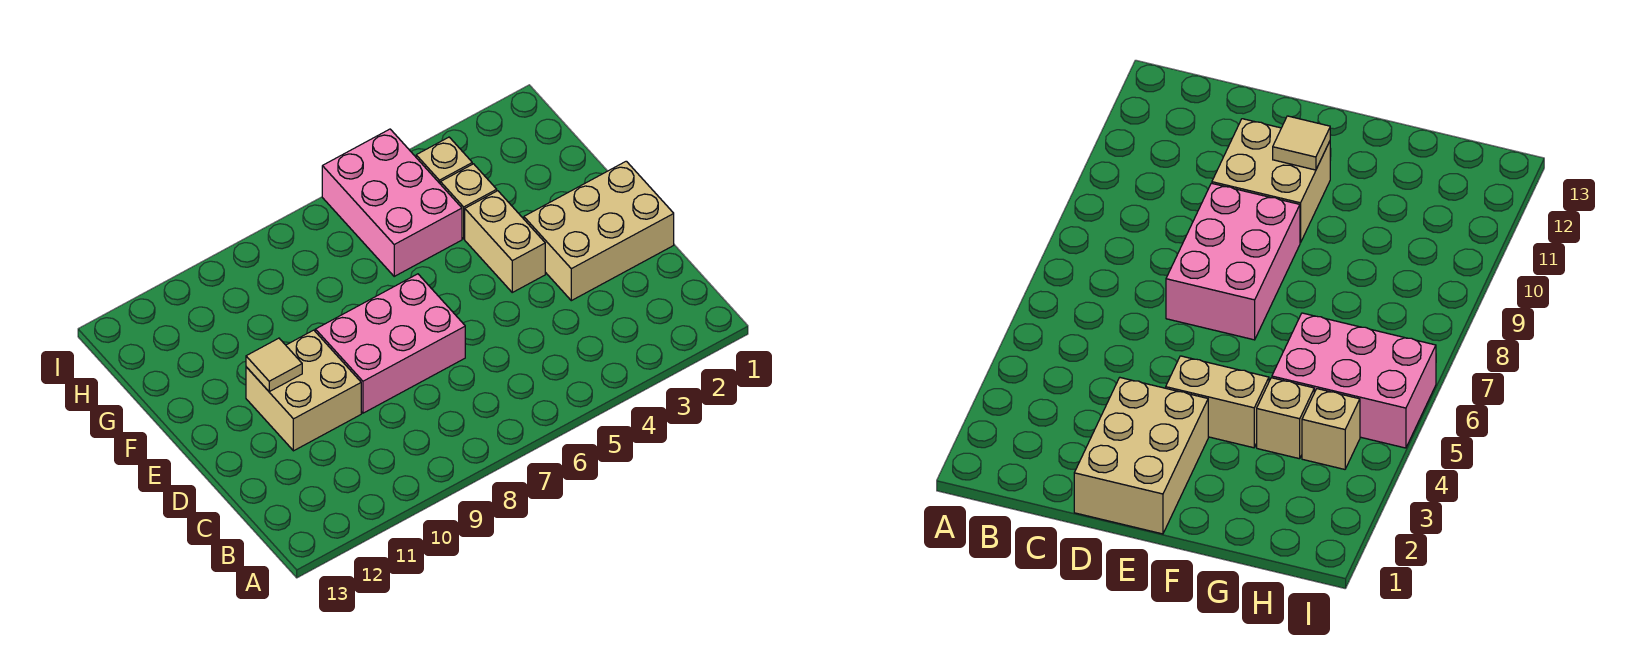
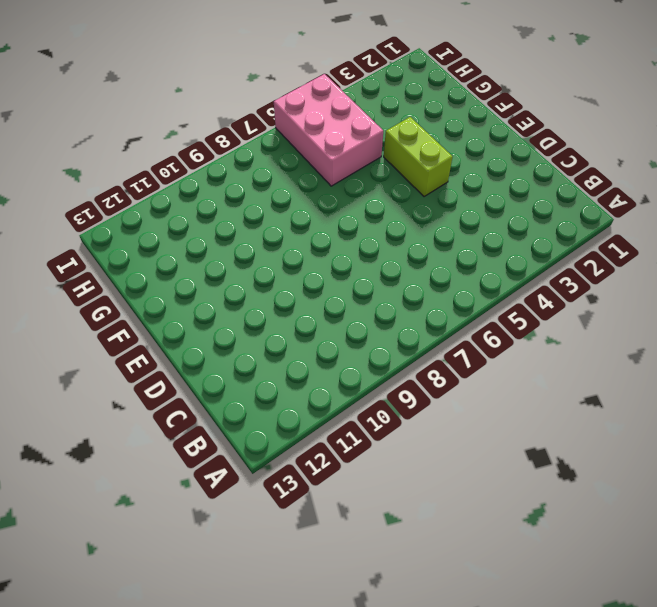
lime brick E4:F4 level 1 -> tan brick E4:F4 level 1
none -> tan brick D1:E3 level 1
none -> pink brick D7:E9 level 1

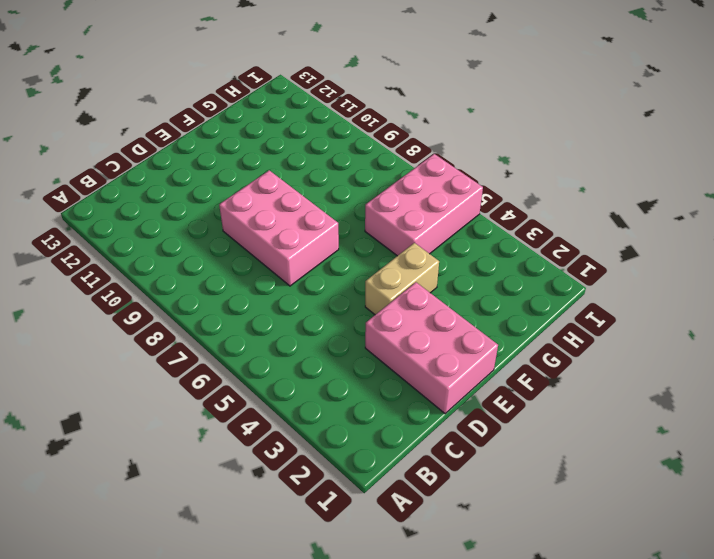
pink brick D1:E3 level 1 -> tan brick D1:E3 level 1
none -> tan brick D10:E11 level 1
none -> tan brick G4 level 1

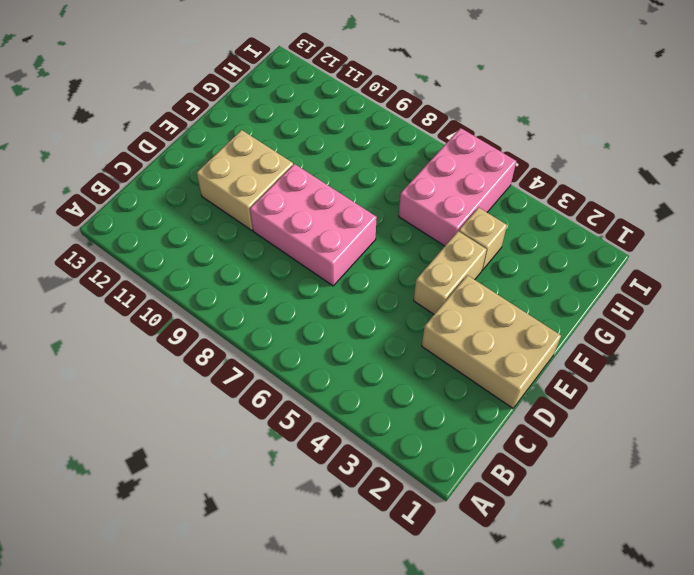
none -> tan brick H4 level 1
none -> tan tile E11 level 2

